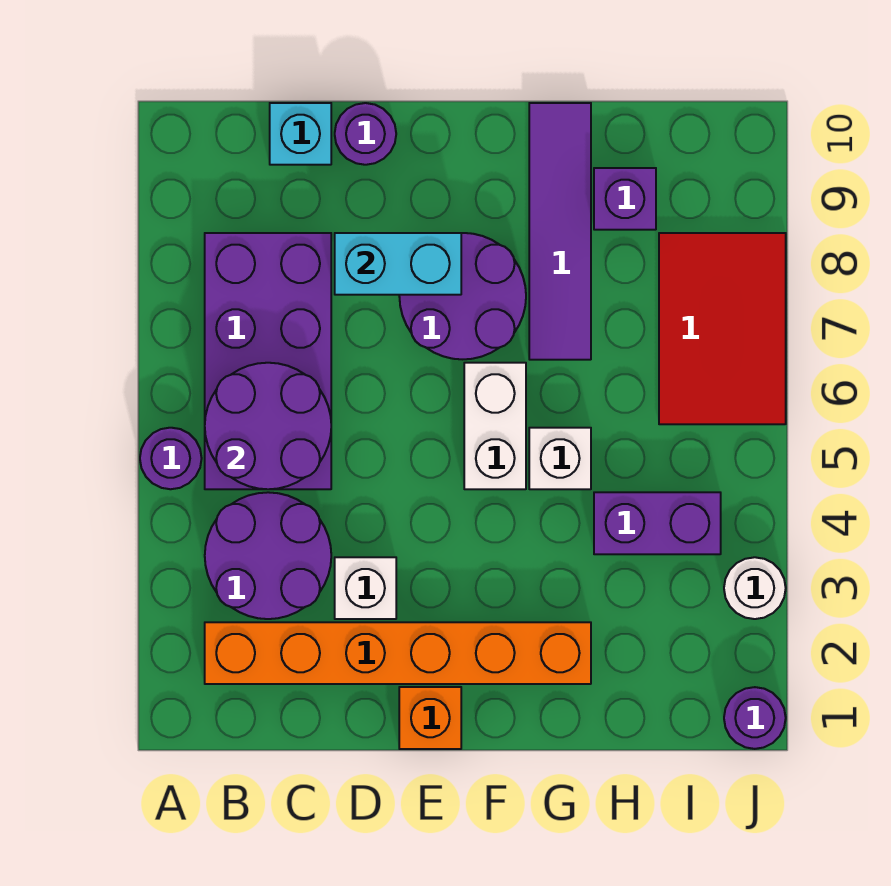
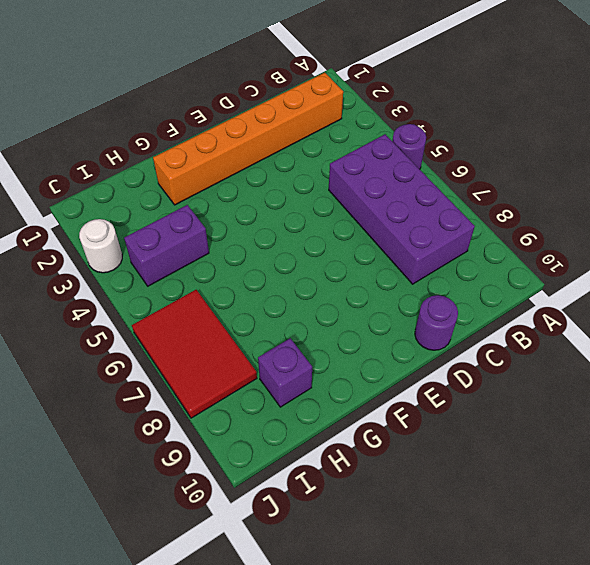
none -> purple round brick B3:C4 level 1
none -> cyan brick C10 level 1
none -> white brick D3 level 1

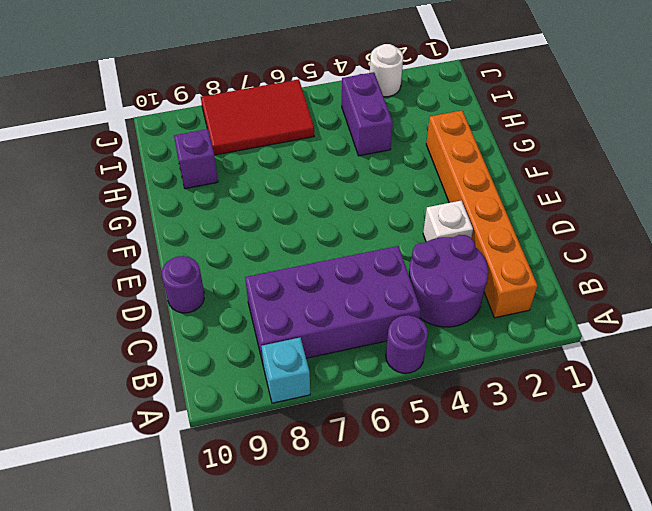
cyan brick A8 level 1 -> cyan brick C10 level 1
none -> orange brick E1 level 1
none -> purple round brick E7:F8 level 1
none -> white brick F5:F6 level 1

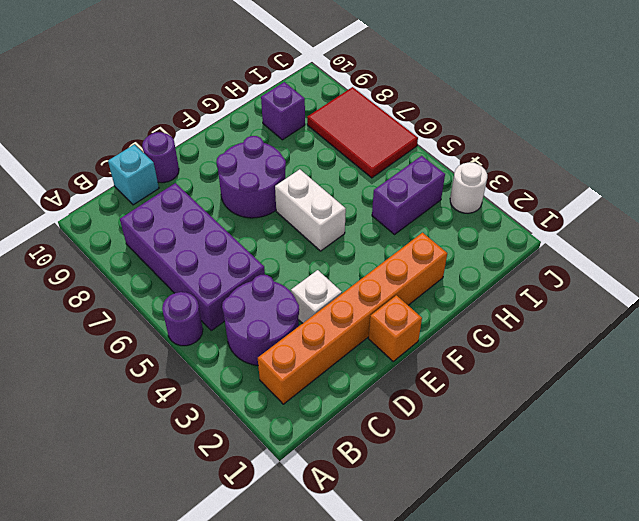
none -> white brick G5 level 1
none -> purple tile G7:G10 level 1
none -> purple round brick J1 level 1

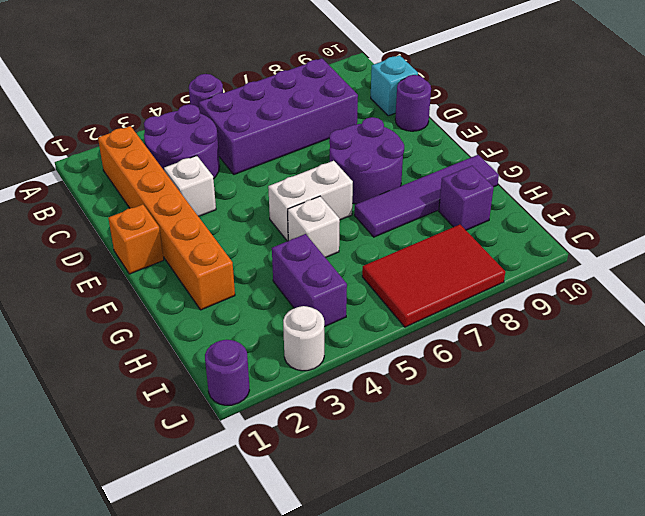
none -> purple round brick B5:C6 level 2
none -> cyan brick D8:E8 level 2

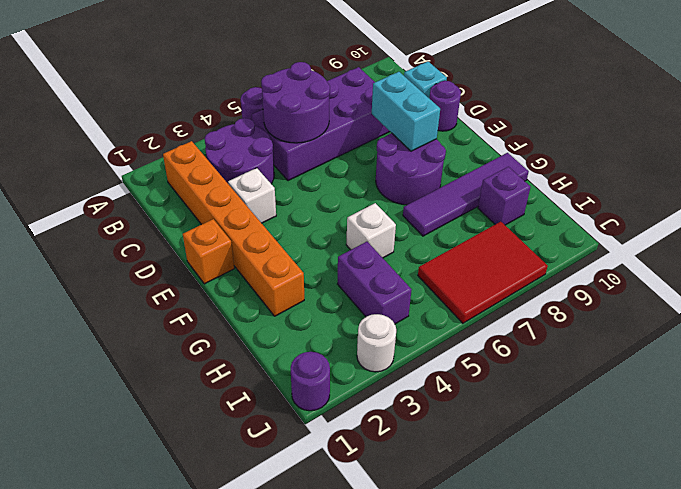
none -> white brick F5:F6 level 1

